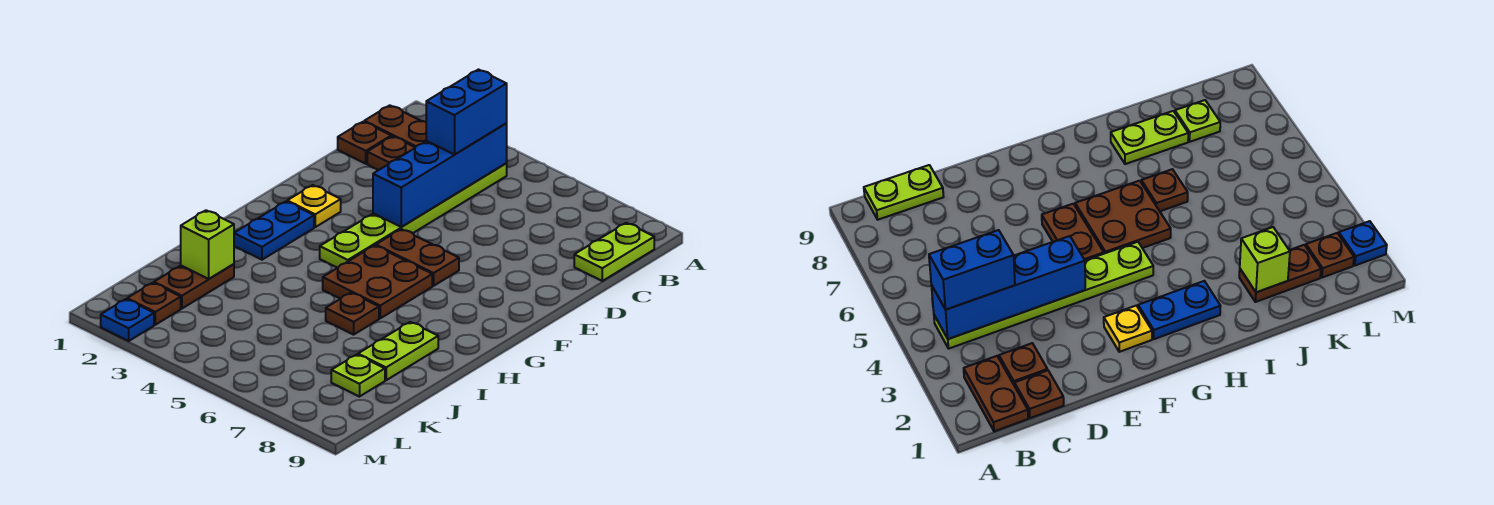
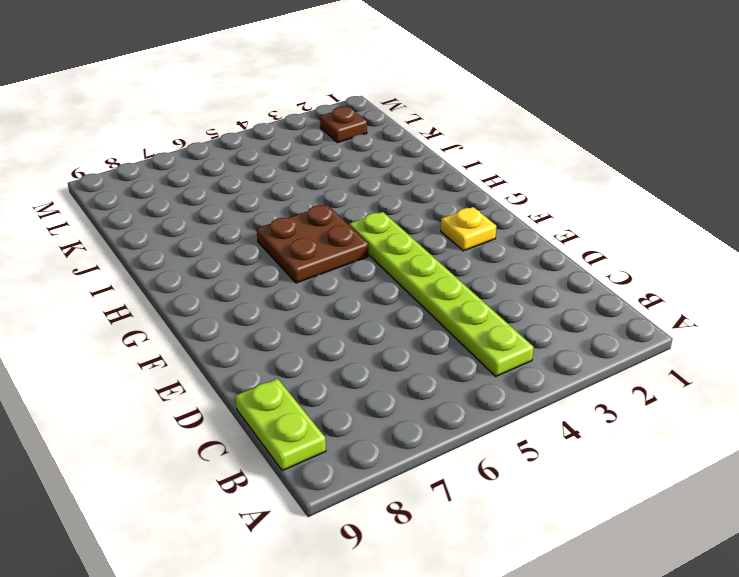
none -> brown plate B1:B2 level 1
none -> brown plate C1 level 1
none -> brown plate C2 level 1

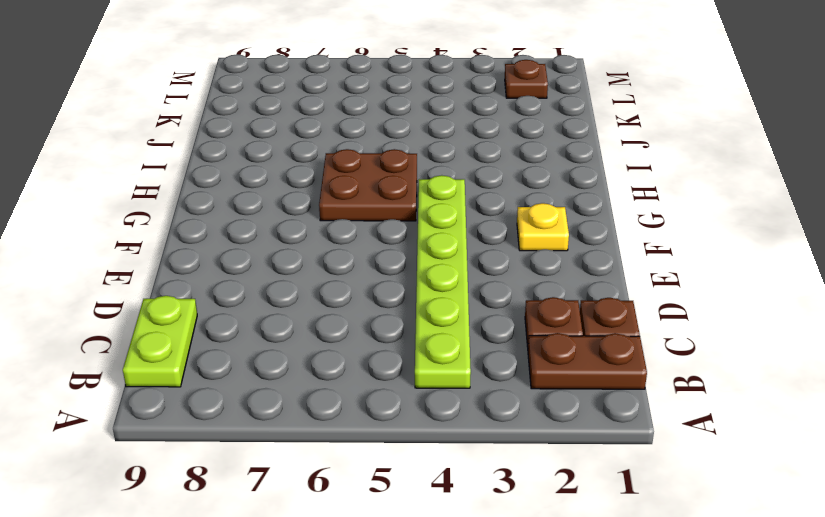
none -> brown plate F5:F6 level 1
none -> blue plate G2:H2 level 1
none -> brown plate I6 level 1

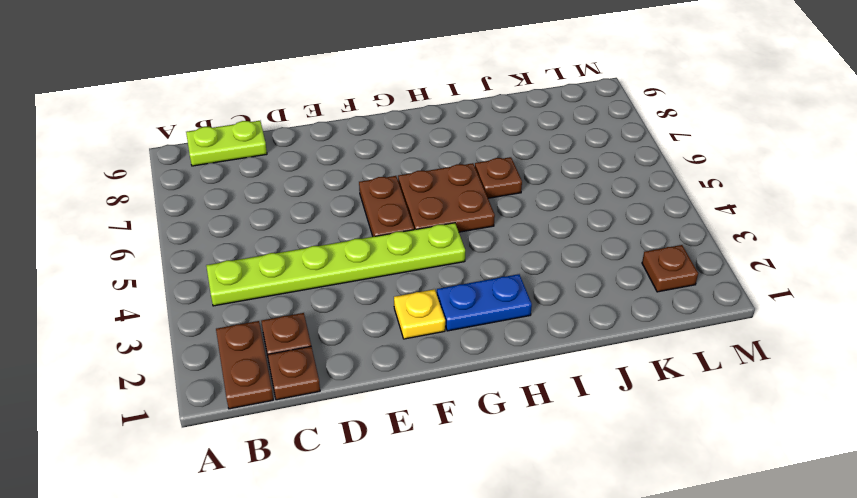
none -> lime plate I8:J8 level 1
none -> brown plate J2:K2 level 1
none -> lime plate K8 level 1

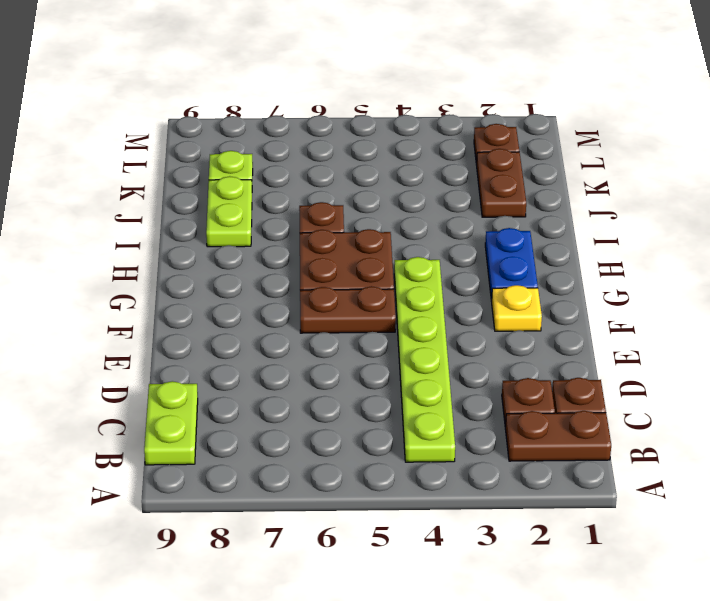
none -> blue plate M2 level 1
none -> blue brick B4:E4 level 2
none -> lime brick J2 level 2

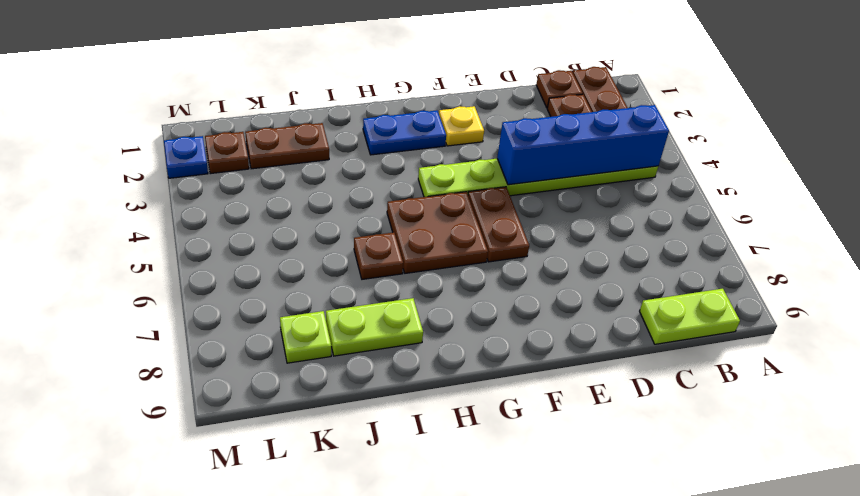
none -> lime brick J2 level 2
none -> blue brick B4:C4 level 3

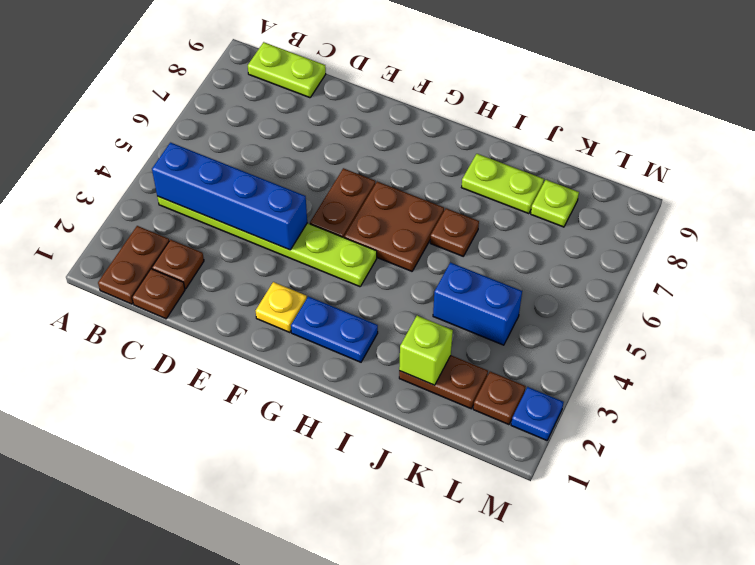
blue brick J4:K4 level 1 -> blue brick B4:C4 level 3

